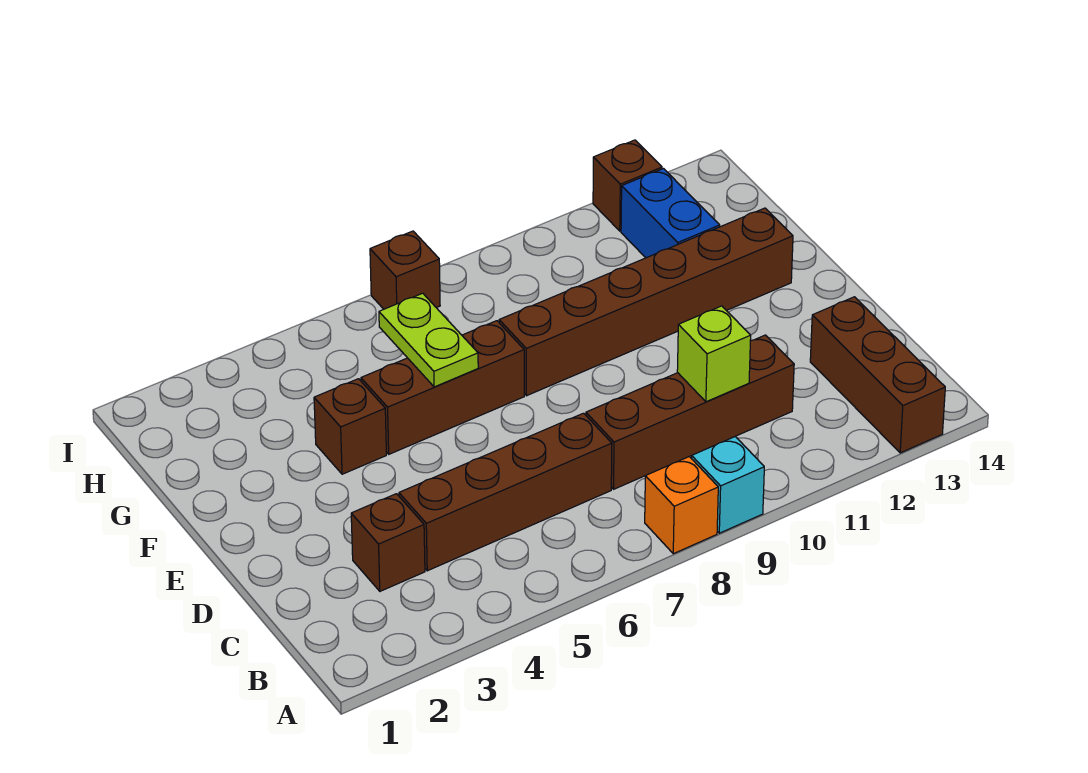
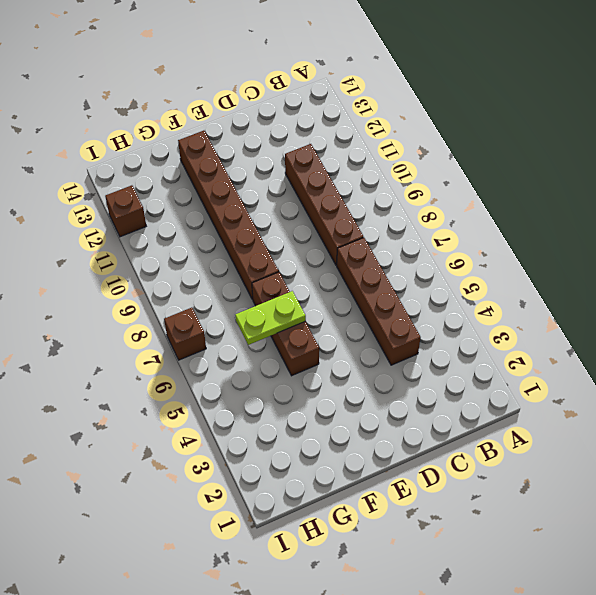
none -> orange brick A8 level 1
none -> cyan brick A9 level 1
none -> brown brick A13:C13 level 1

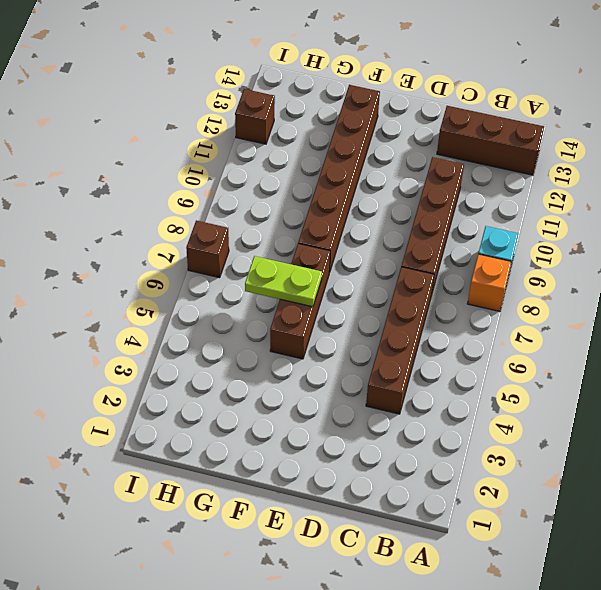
none -> brown brick C3 level 1
none -> brown brick F4 level 1
none -> blue brick G12:H12 level 1

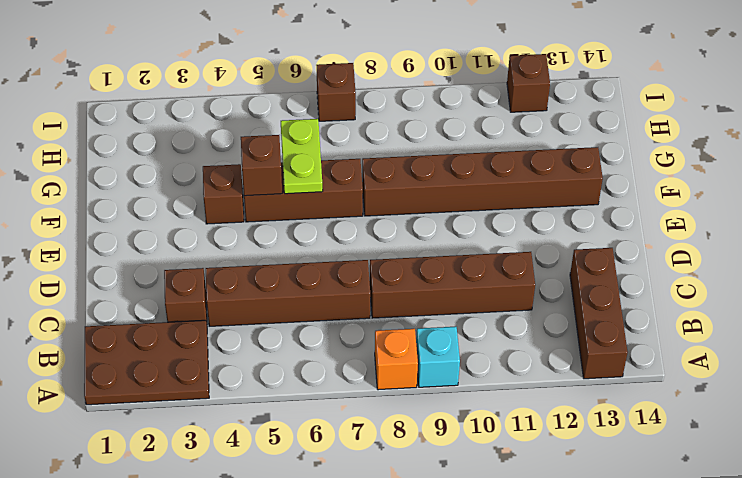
brown plate A1:B3 level 1 -> none
brown brick F5 level 2 -> none
none -> blue brick G12:H12 level 1
none -> lime brick C10 level 2

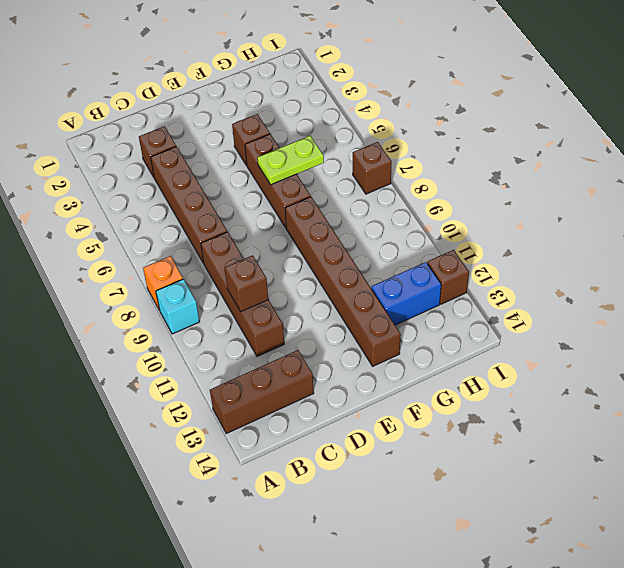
brown brick C10 level 2 -> lime brick C10 level 2

